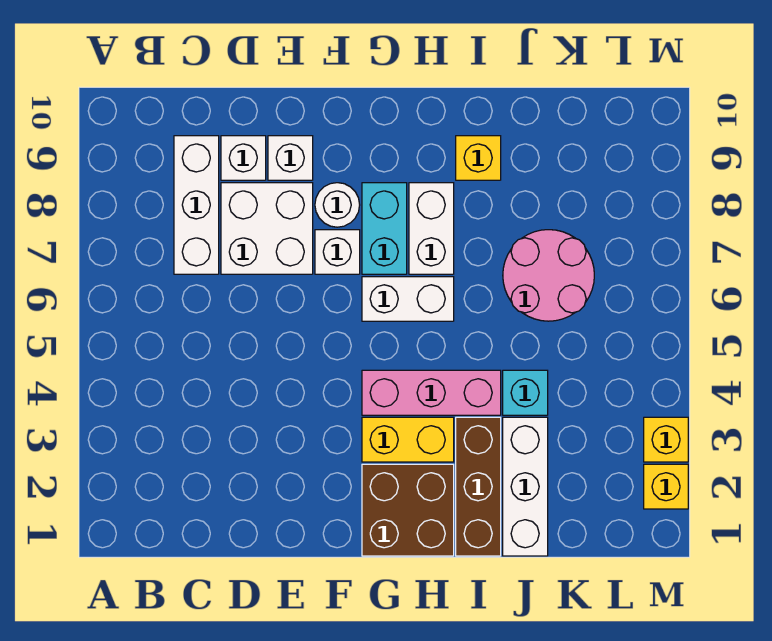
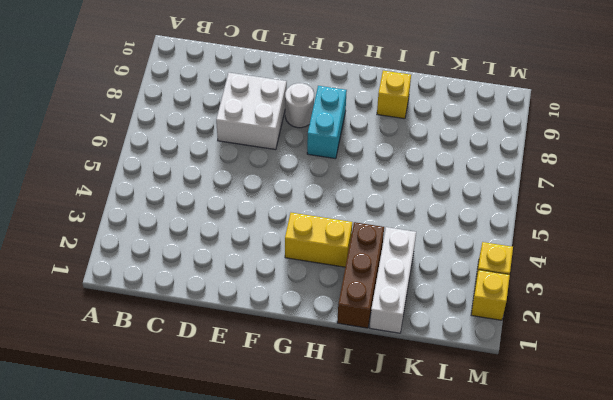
none -> white brick C7:C9 level 1
none -> white brick D9 level 1
none -> white brick E9 level 1

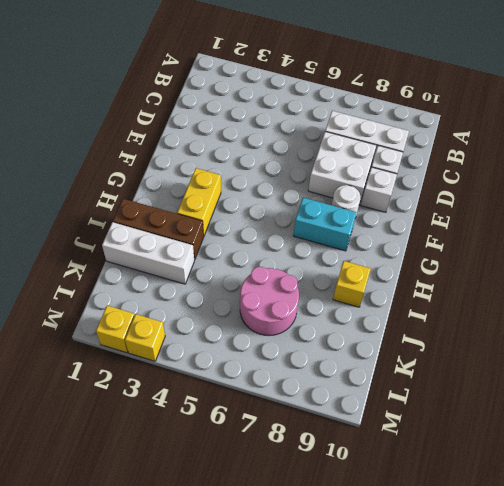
none -> white brick F7 level 1
none -> brown brick G1:H2 level 1
none -> pink brick G4:I4 level 1

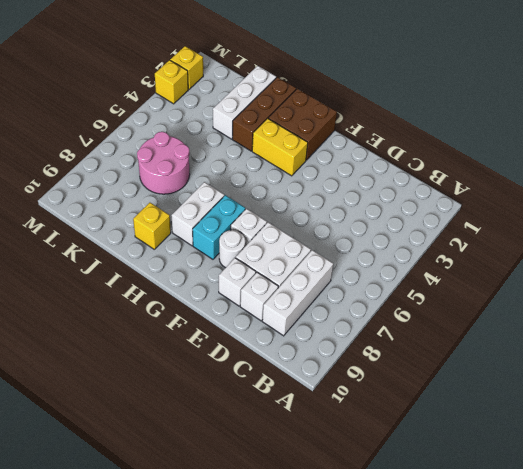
none -> pink brick G4:I4 level 1
none -> white brick G6:H6 level 1
none -> cyan brick J4 level 1

